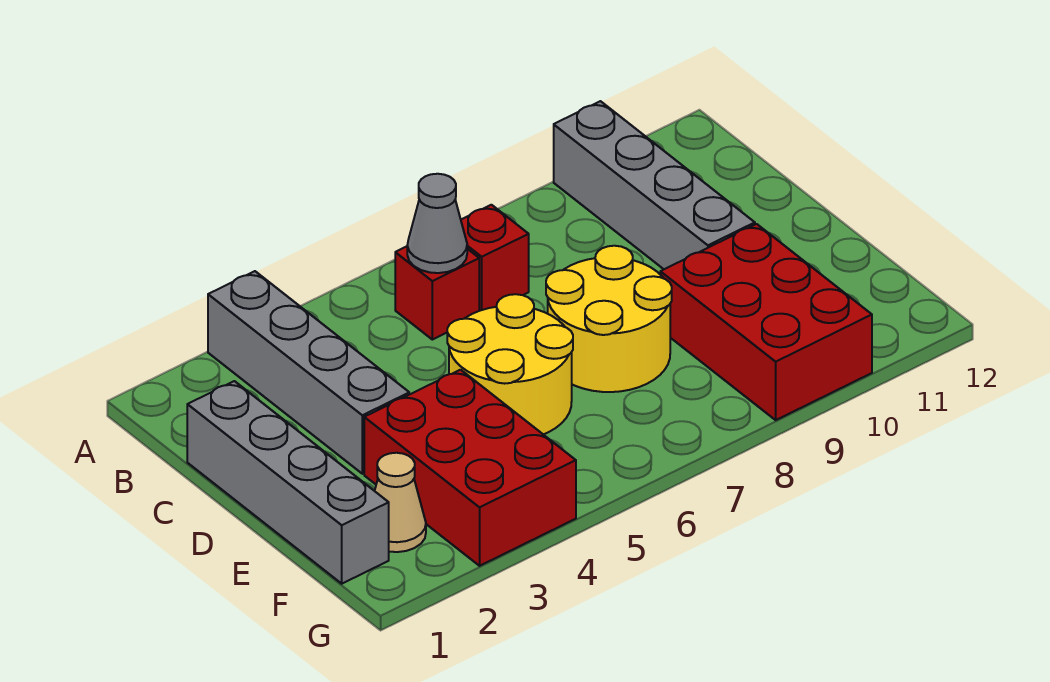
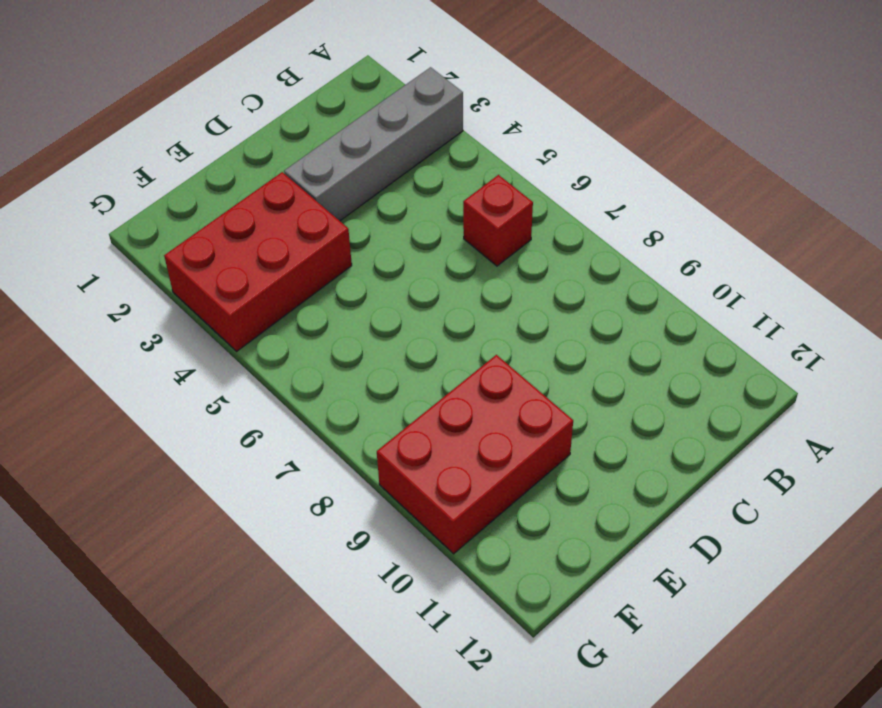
none -> grey brick A10:D10 level 1
none -> red brick B7 level 1

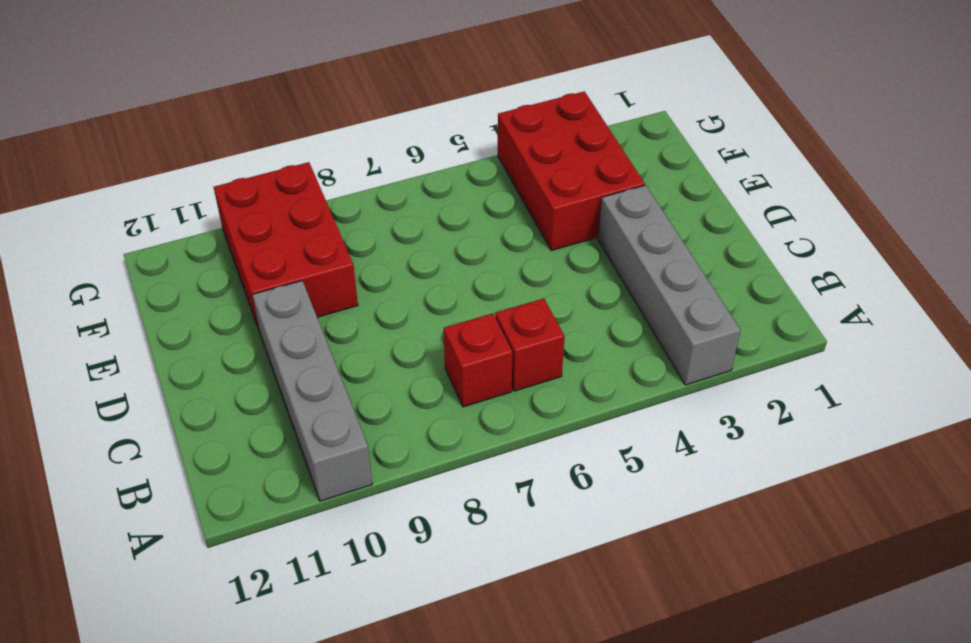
none -> grey brick C1:F1 level 1
none -> yellow round brick D5:E6 level 1

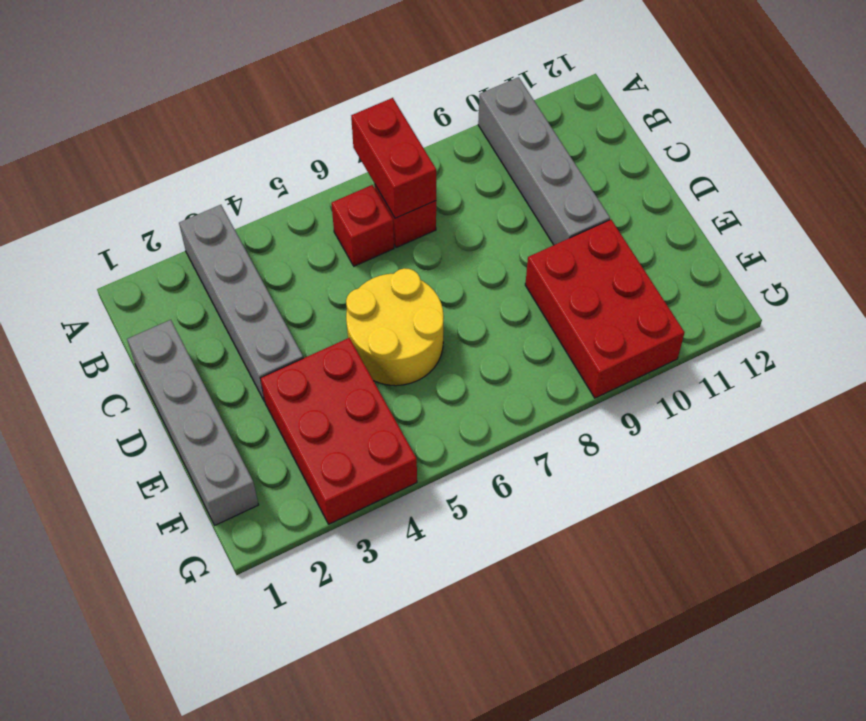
red brick A7:B7 level 2 -> none
none -> yellow round brick D7:E8 level 1
none -> tan cone F2 level 1

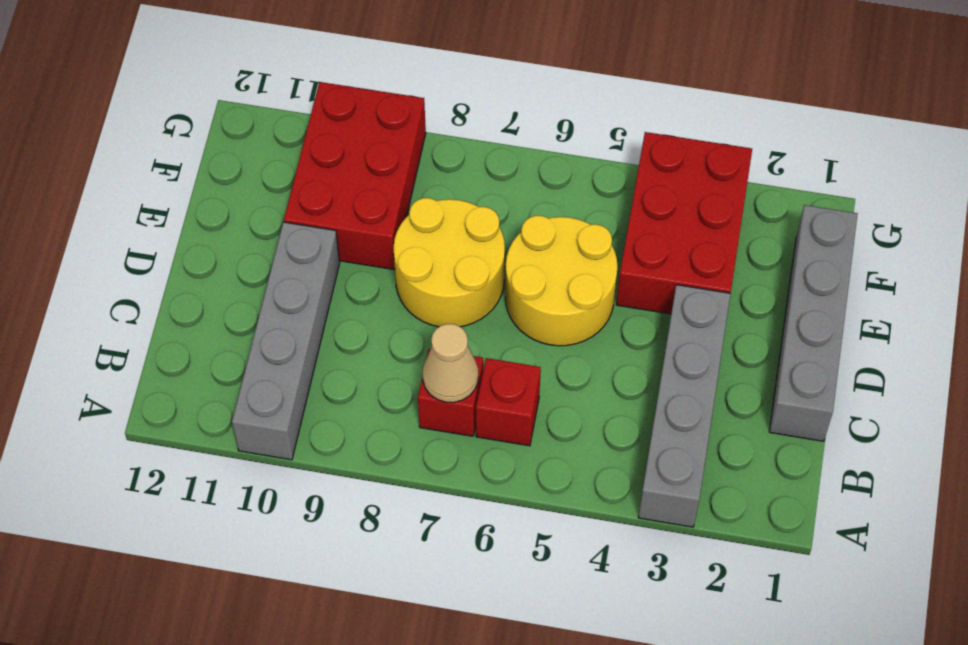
tan cone B7 level 2 -> tan cone F2 level 1
none -> grey cone B6 level 2

